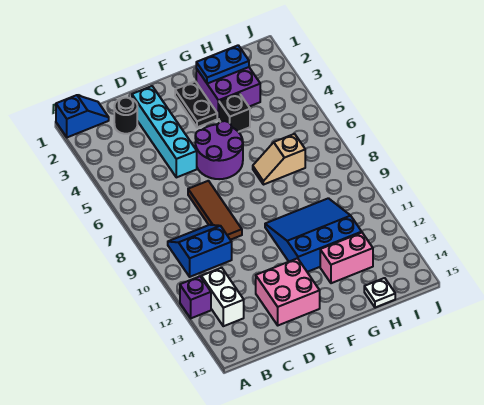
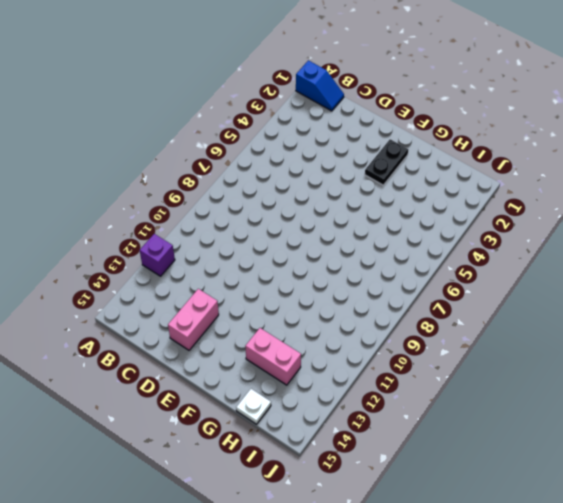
pink brick D13:D14 level 1 -> pink brick D13:E14 level 1
none -> blue slope B9:C10 level 1 top 10
none -> white brick B12:B13 level 1
none -> black round brick C2 level 1

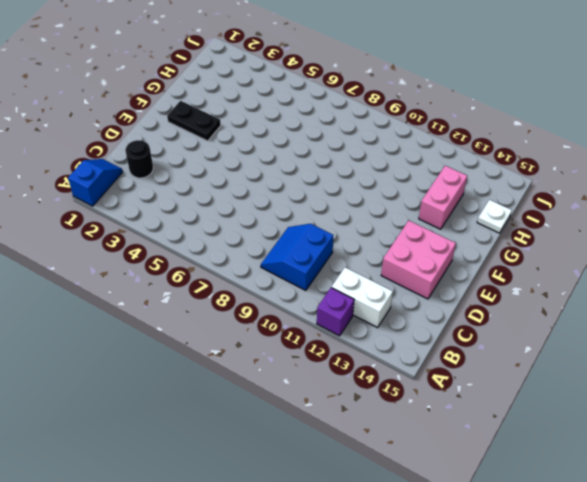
none -> cyan brick D2:D5 level 1
none -> brown tile D7:D9 level 1
none -> purple round brick E5:F6 level 1

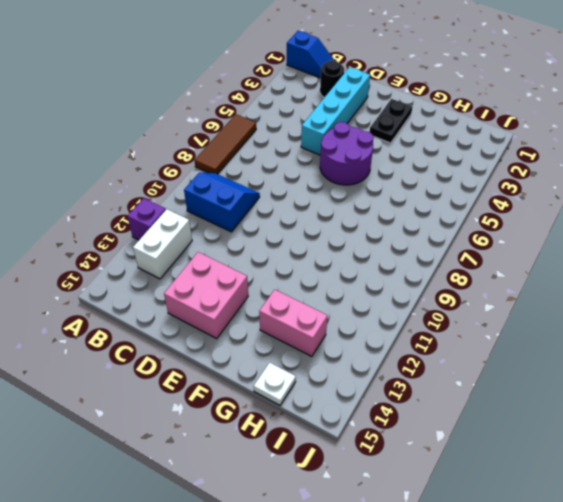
brown tile A6:A8 level 1 -> brown tile D7:D9 level 1
none -> blue slope F10:H12 level 1 top 12
none -> purple brick G2:H3 level 1
none -> black brick G4 level 1

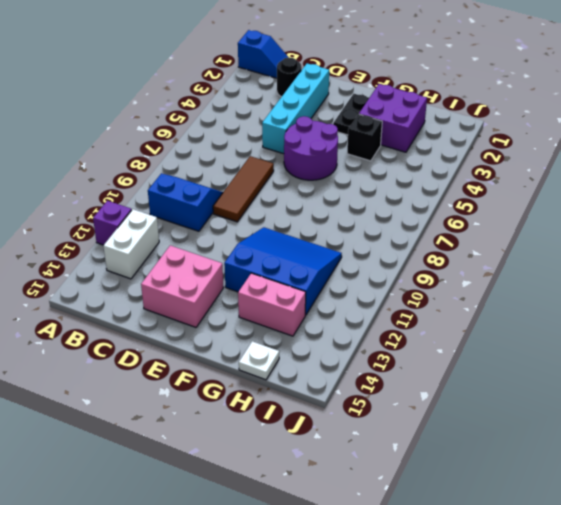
none -> tan slope G7:H7 level 1 top H
none -> blue plate G2:H2 level 2

